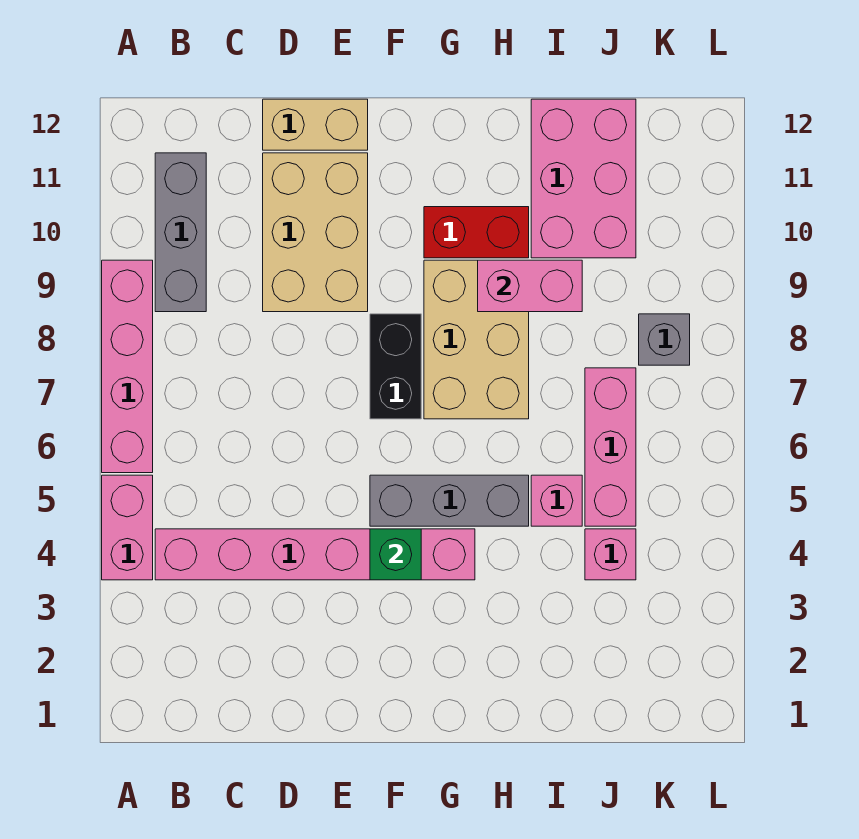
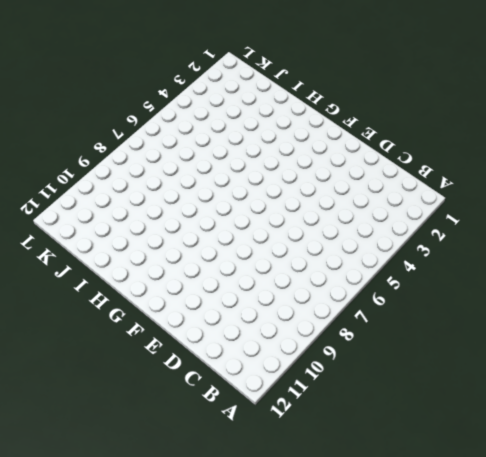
none -> pink brick A4:A5 level 1
none -> pink brick A6:A9 level 1
none -> pink brick B4:G4 level 1

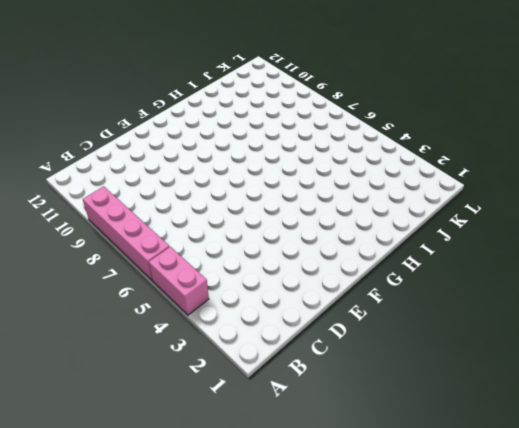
none -> pink brick B4:G4 level 1
none -> grey brick B9:B11 level 1
none -> tan brick D9:E11 level 1

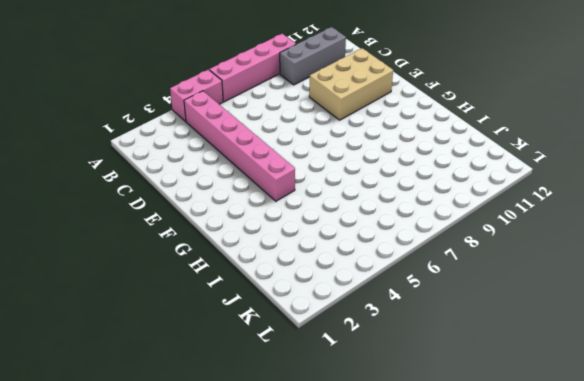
none -> tan brick D12:E12 level 1
none -> grey brick F5:H5 level 1
none -> black brick F7:F8 level 1

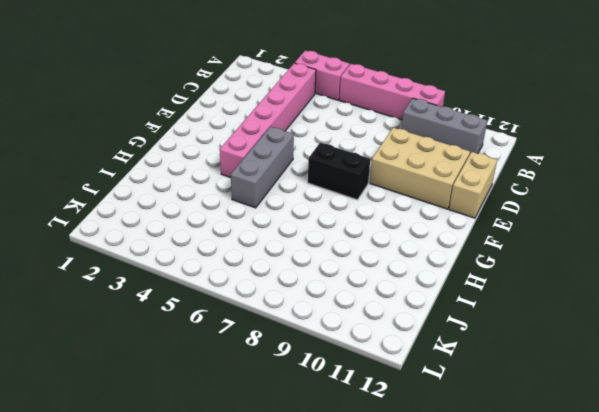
none -> tan brick G7:H9 level 1
none -> red brick G10:H10 level 1
none -> pink brick I5 level 1

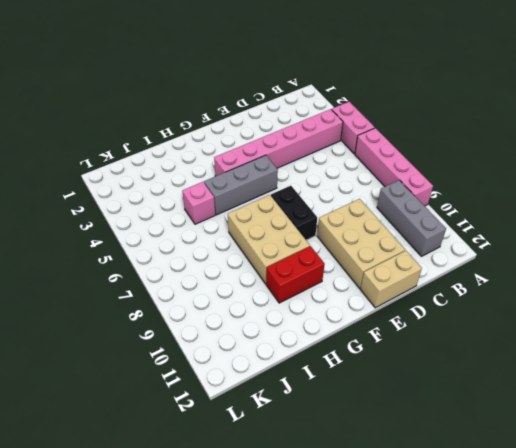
none -> pink brick I10:J12 level 1
none -> pink brick J4 level 1
none -> pink brick J5:J7 level 1

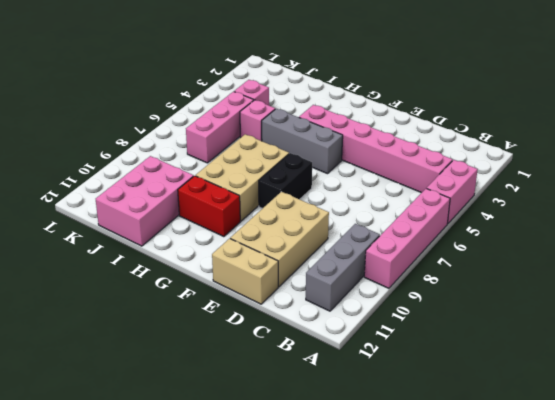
none -> grey brick K8 level 1
none -> green brick F4 level 2
none -> pink brick H9:I9 level 2

